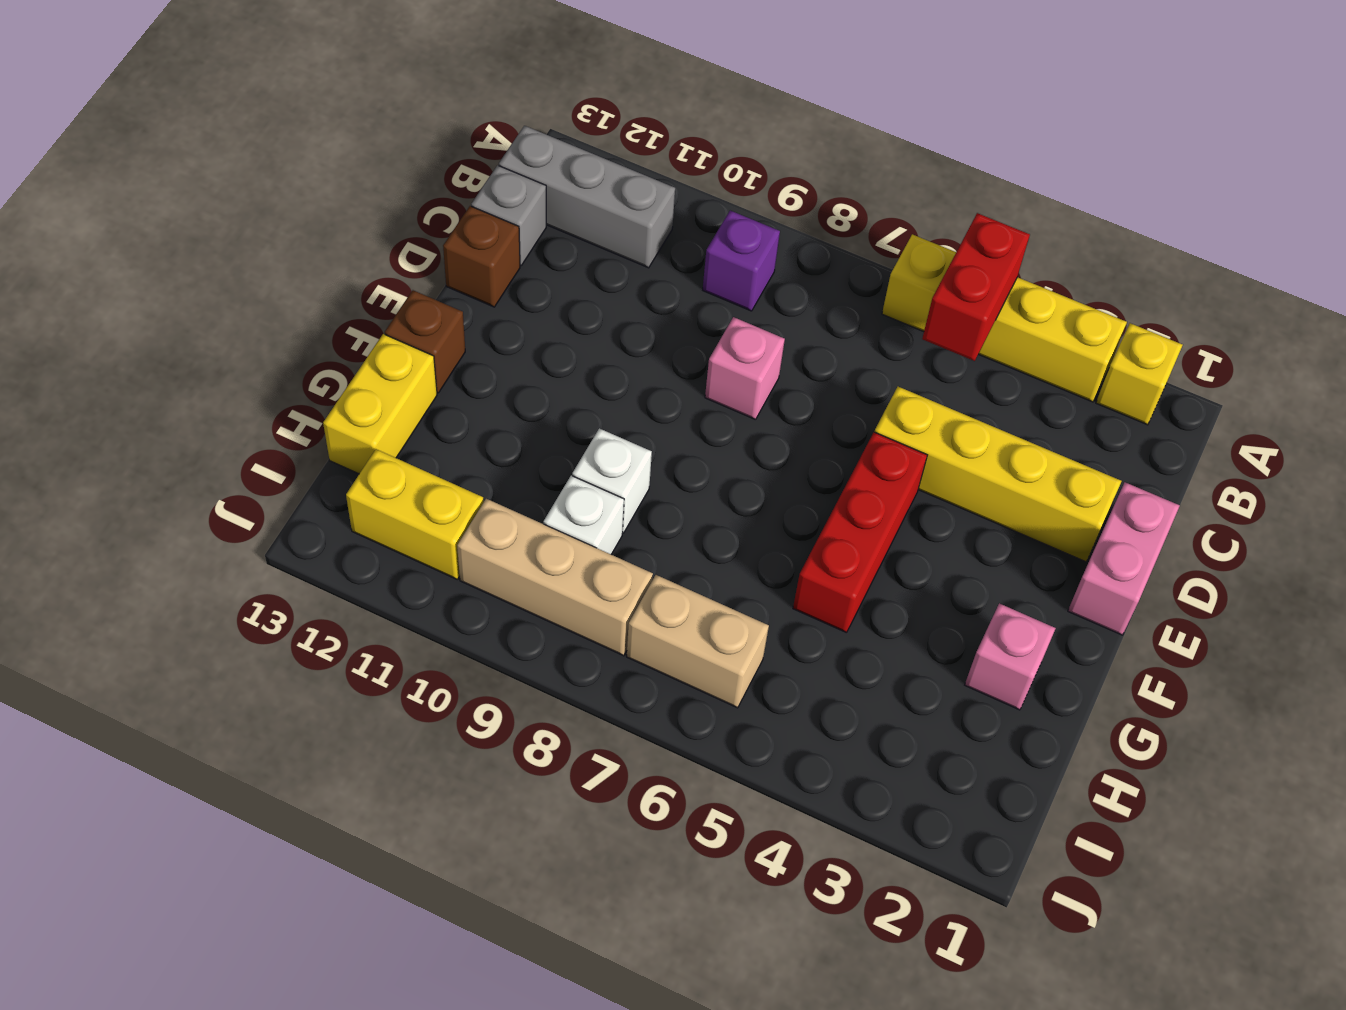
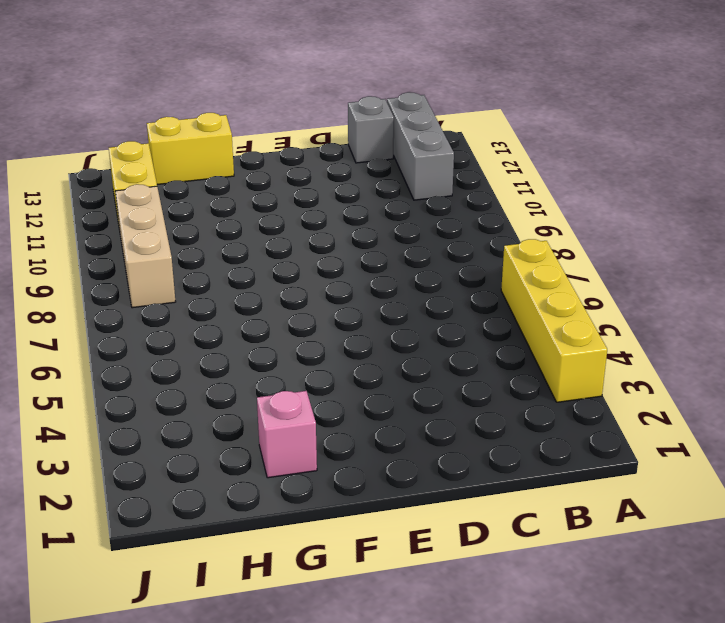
none -> yellow brick A2 level 1
none -> purple brick B9 level 1
none -> pink brick D1:E1 level 1

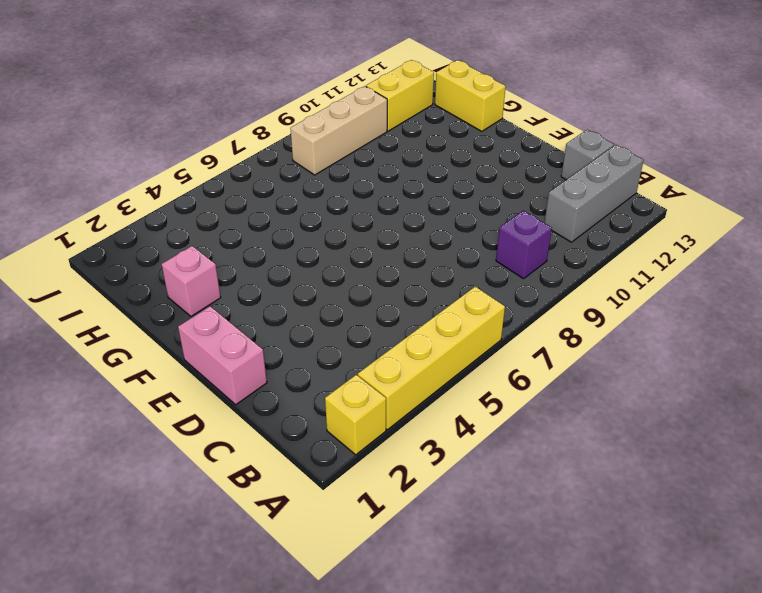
none -> yellow brick D2:D5 level 1
none -> pink brick D8 level 1
none -> brown brick D13 level 1

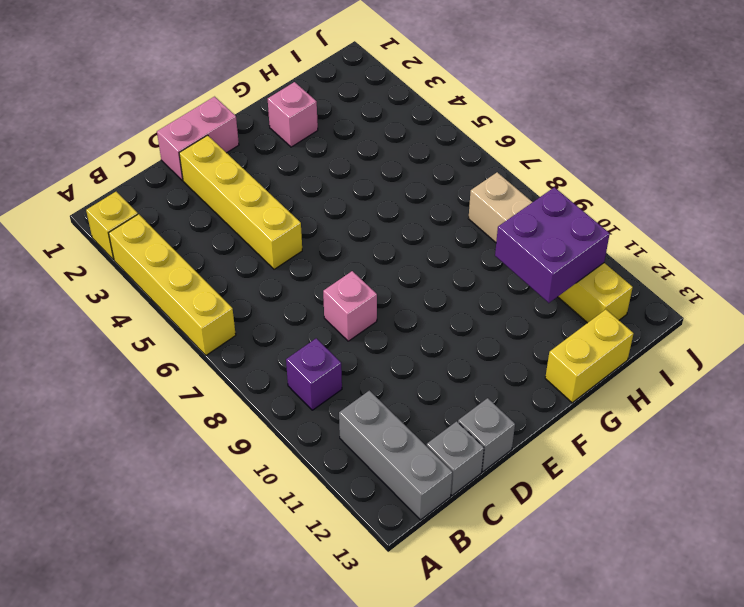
grey brick D13 level 1 -> brown brick D13 level 1
purple brick H10:I11 level 2 -> none
none -> red brick E5:G5 level 1
none -> brown brick F13 level 1
none -> white brick G9 level 1

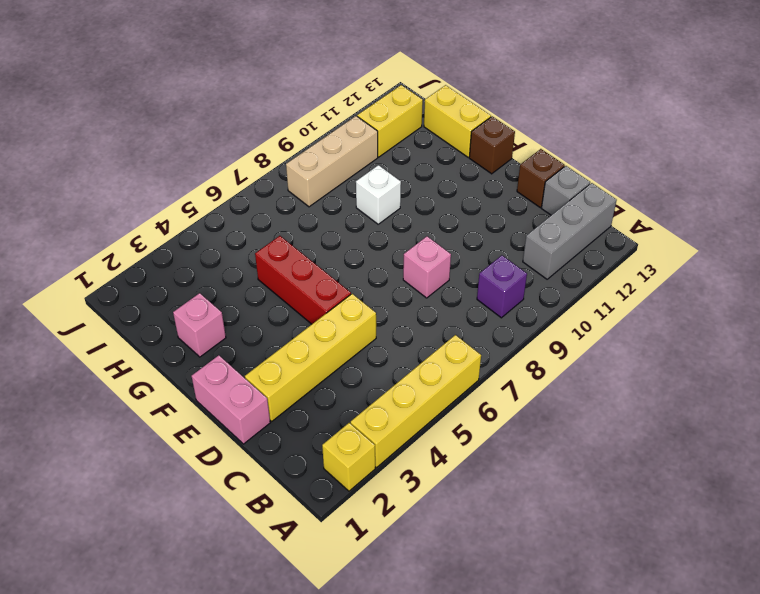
none -> white brick H9 level 1
none -> tan brick I6:I7 level 1
none -> red brick A5:B5 level 2

